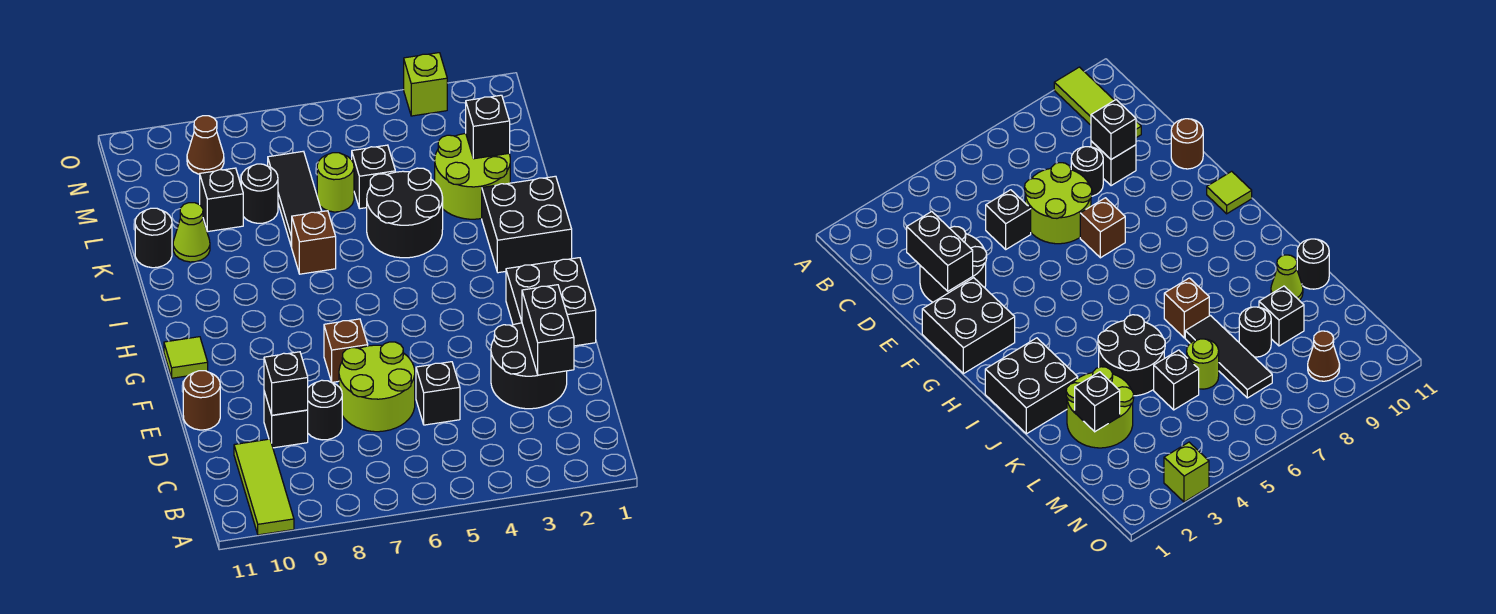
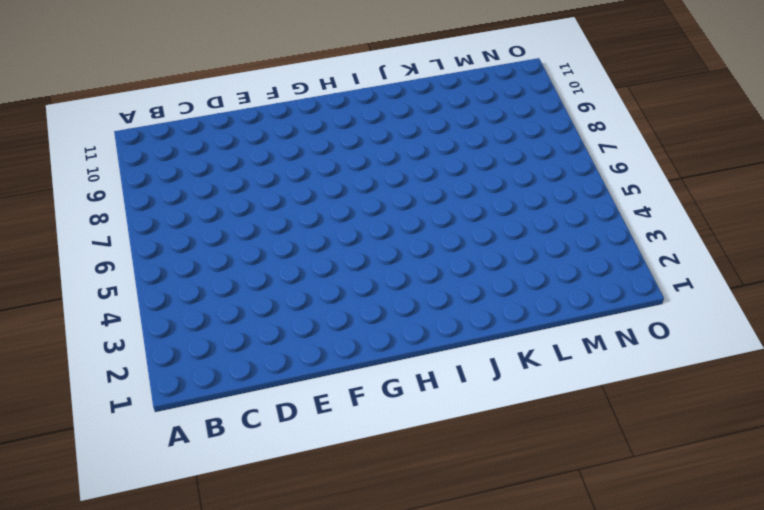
none -> lime tile A10:C10 level 1
none -> black round brick D2:E3 level 1
none -> black brick D5 level 1

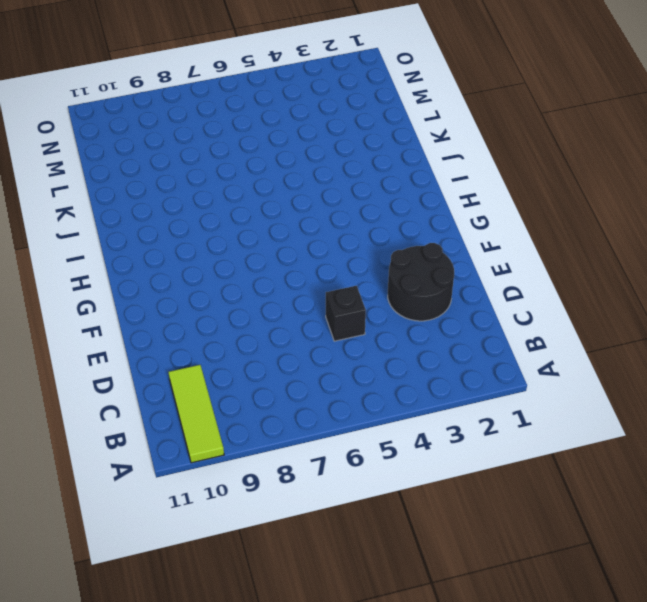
none -> lime round brick D6:E7 level 1
none -> black round brick D8 level 1
none -> black brick D9 level 1

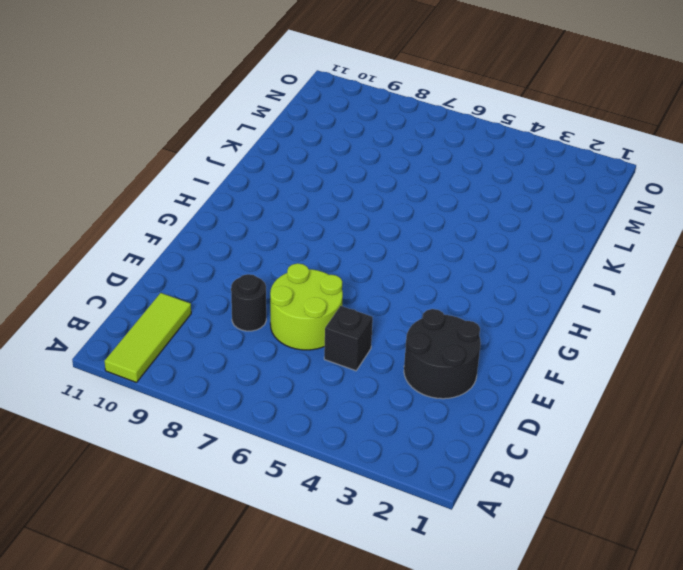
none -> black brick D9 level 1
none -> brown round brick E11 level 1
none -> black brick F1:G2 level 1

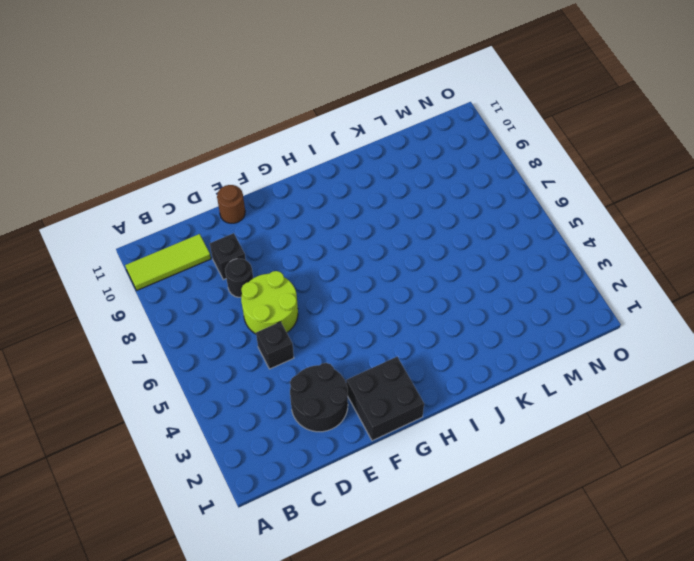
none -> brown brick F7 level 1
none -> lime tile G11 level 1
none -> black brick I1:J2 level 1

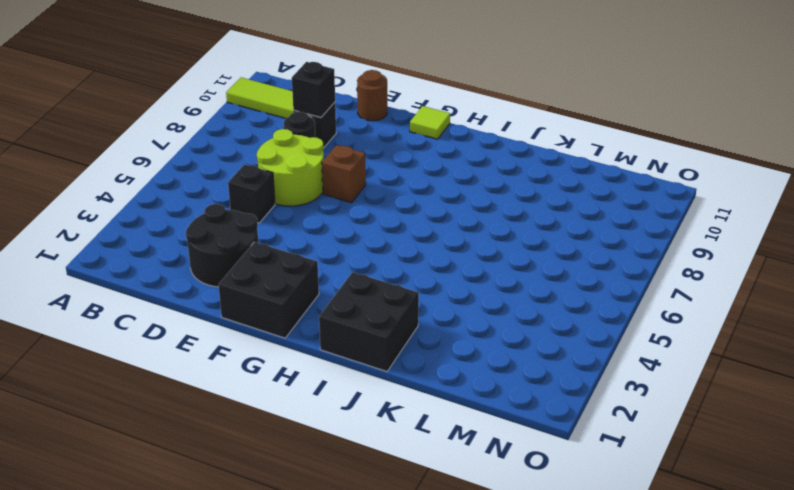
none -> black round brick J4:K5 level 1
none -> brown brick J7 level 1
none -> lime round brick K2:L3 level 1

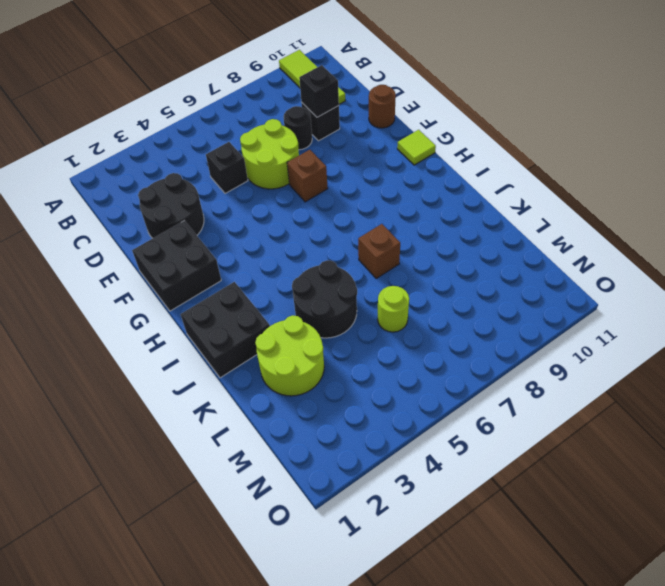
none -> black tile K7:M7 level 1
none -> lime cone K10 level 1
none -> black round brick K11 level 1

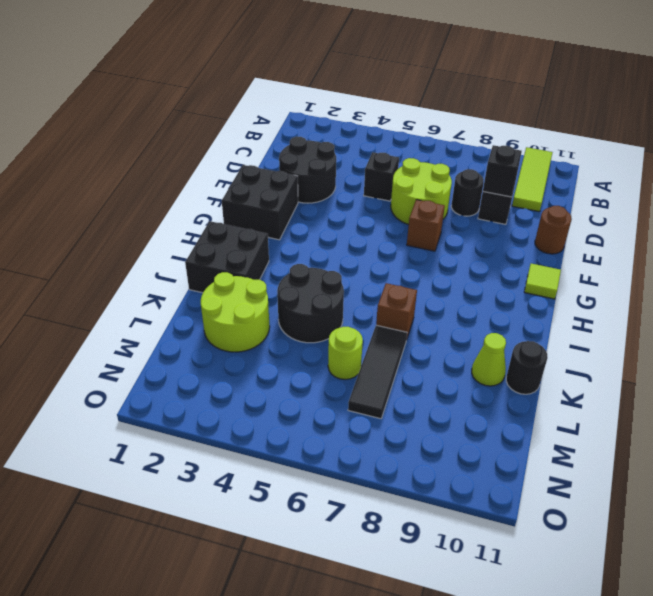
none -> black brick L5 level 1
none -> black round brick L8 level 1
none -> black brick L9 level 1

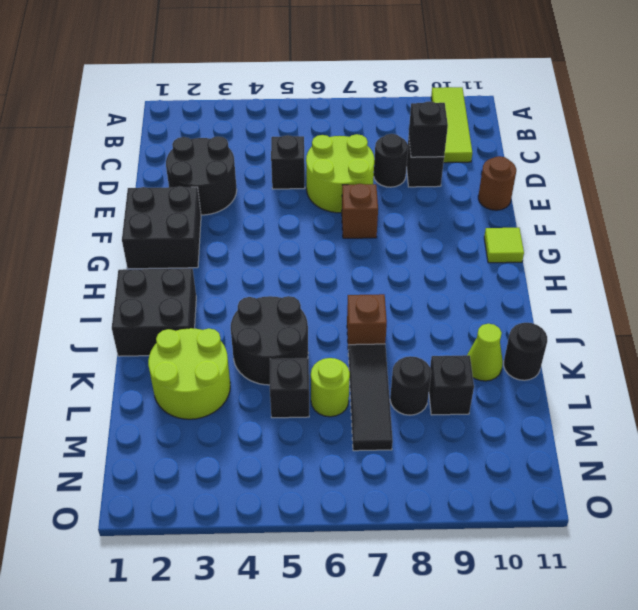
none -> brown cone N9 level 1
none -> lime brick O3 level 1
none -> black brick D2:E2 level 2

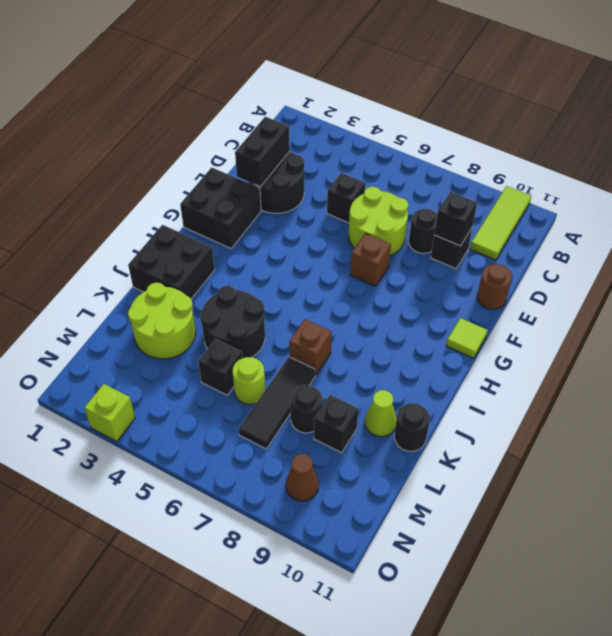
none -> black brick L2 level 2

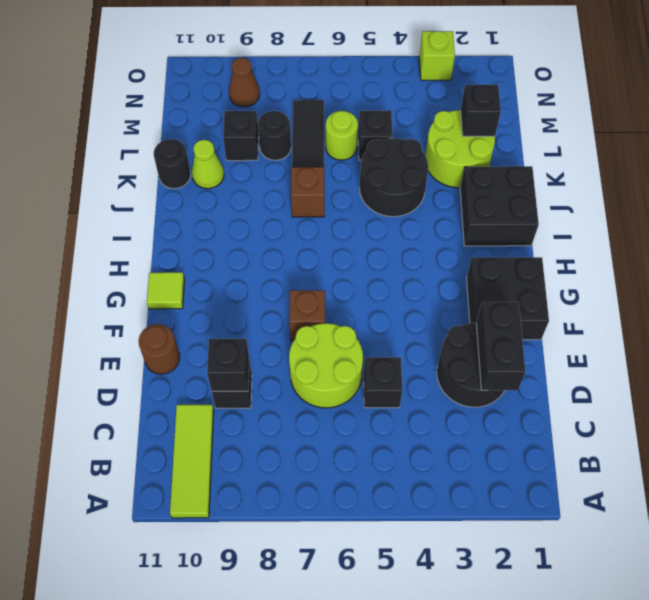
none -> black round brick D8 level 1

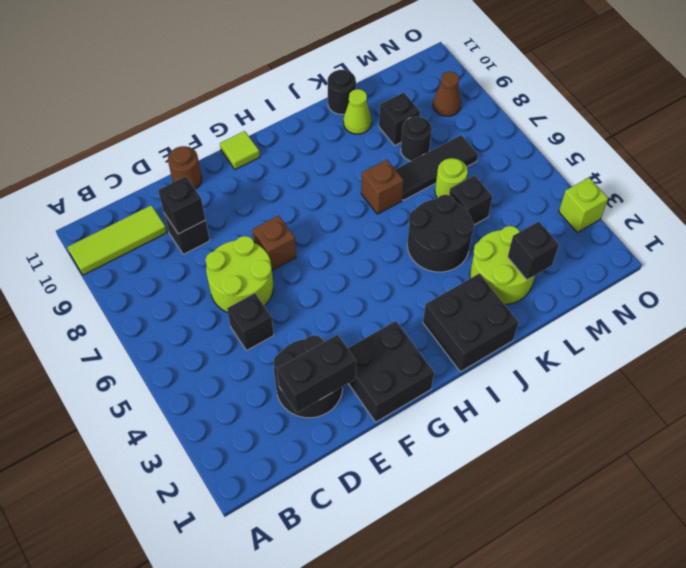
none -> black round brick D8 level 1

